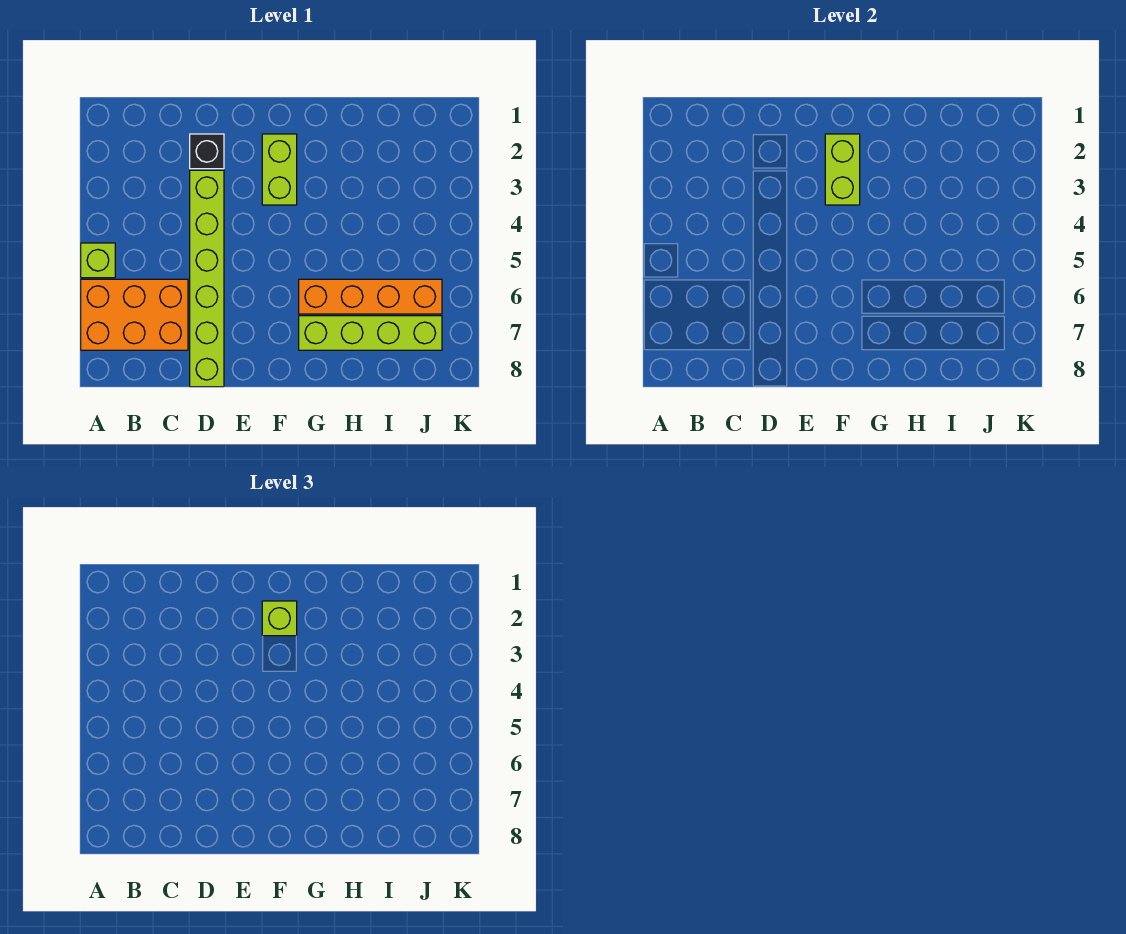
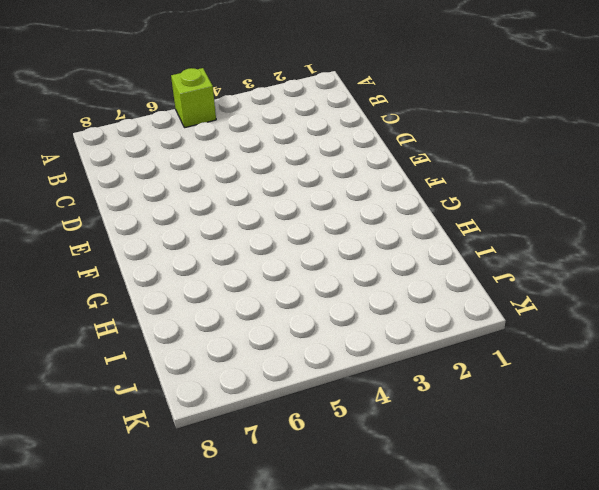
none -> orange brick A6:C7 level 1
none -> black brick D2 level 1

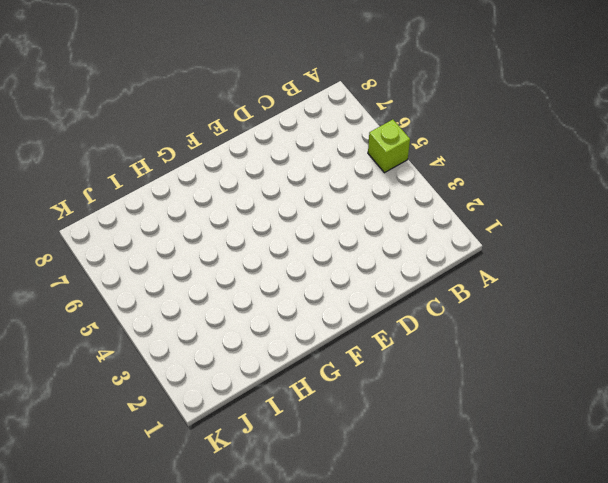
none -> orange brick A6:C7 level 1
none -> black brick D2 level 1

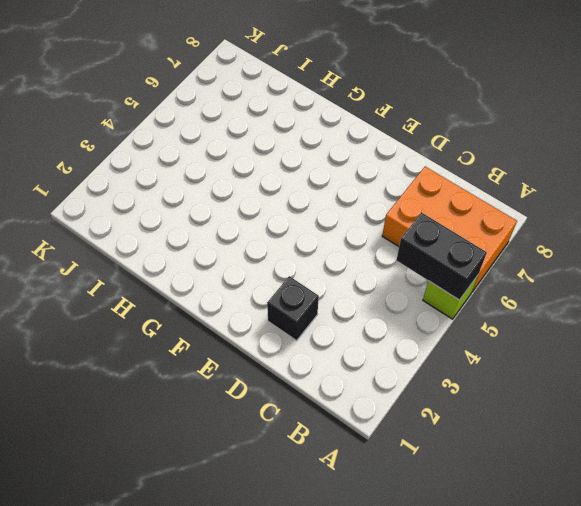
black brick A5:B5 level 2 -> none
none -> lime brick D3:D8 level 1
none -> lime brick F2:F3 level 1

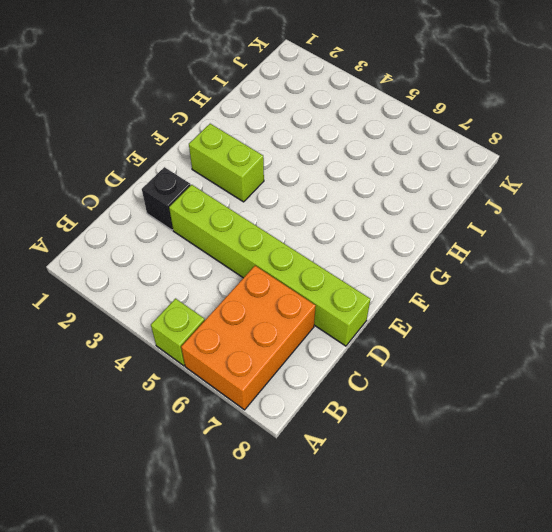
none -> orange brick G6:J6 level 1
none -> lime brick G7:J7 level 1

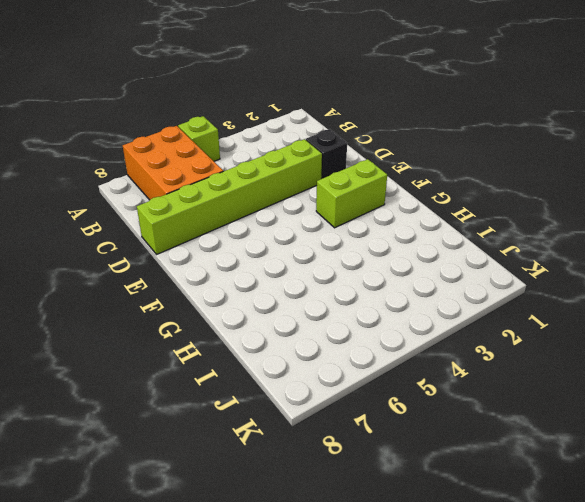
none -> orange brick G6:J6 level 1
none -> lime brick G7:J7 level 1

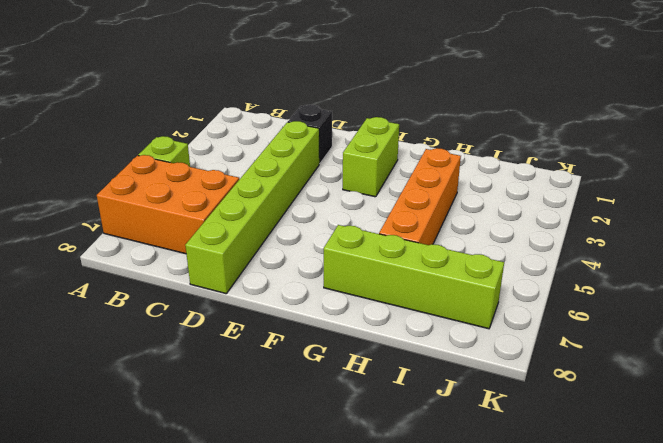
orange brick H3:H6 level 1 -> orange brick G6:J6 level 1
none -> lime brick F2:F3 level 2
none -> lime brick F2 level 3

